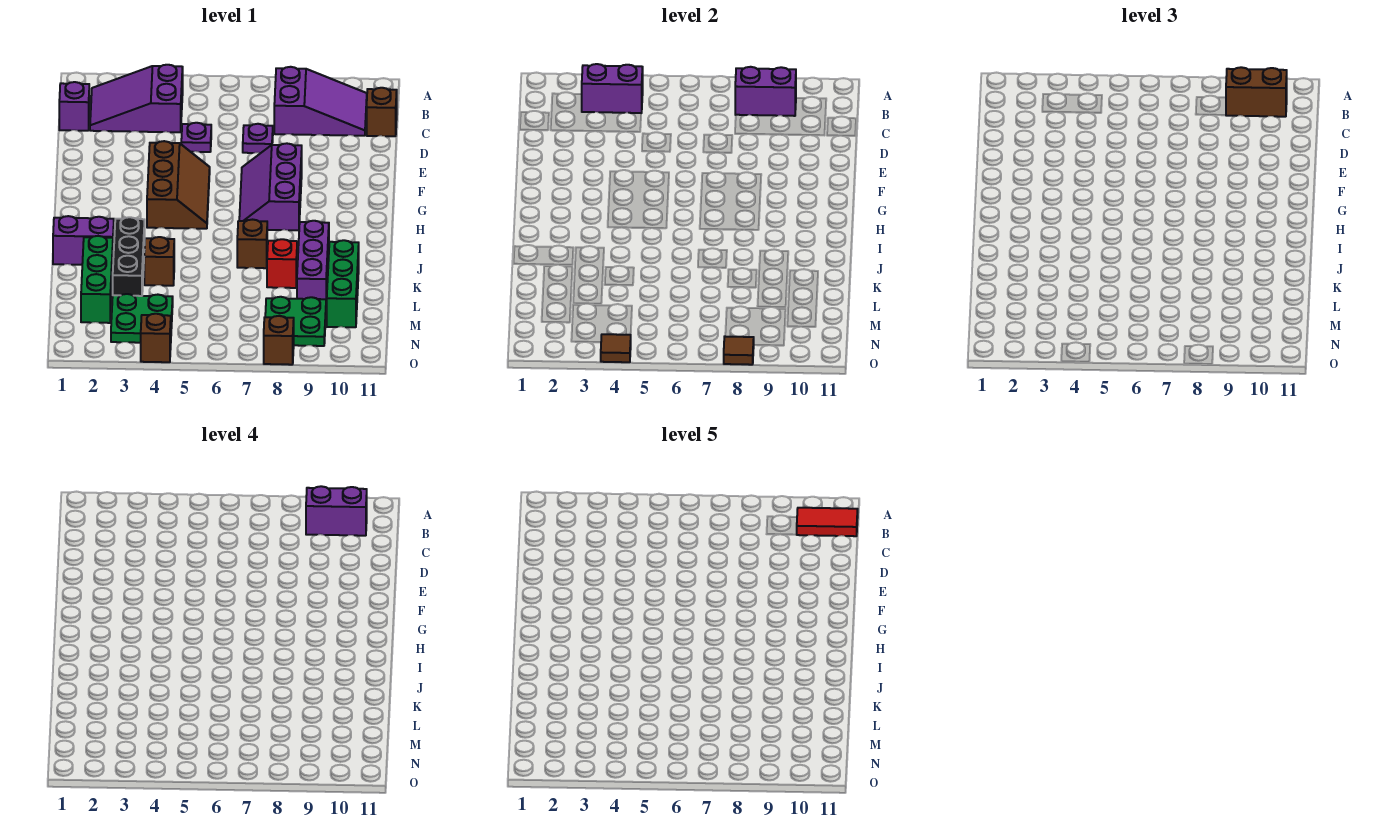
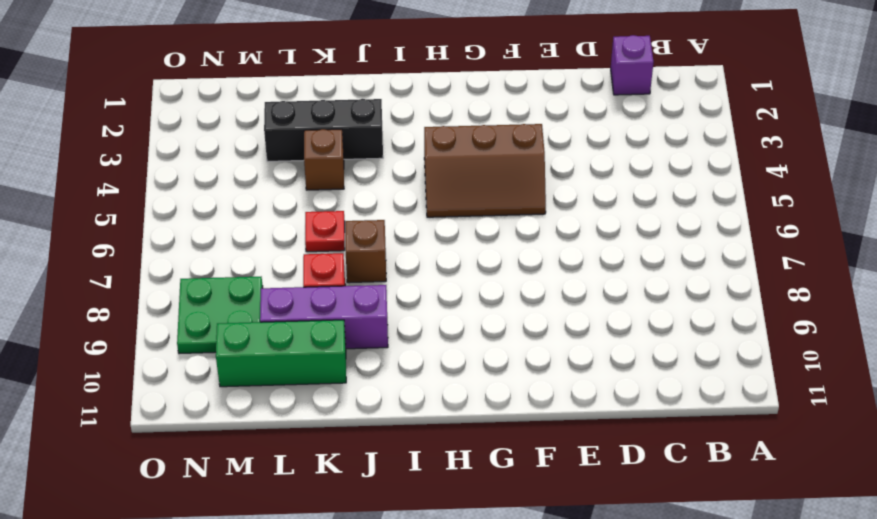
red plate K6 level 1 -> none
none -> purple slope B2:C4 level 1 top 4
none -> purple slope B8:C10 level 1 top 8
none -> brown brick C11 level 1

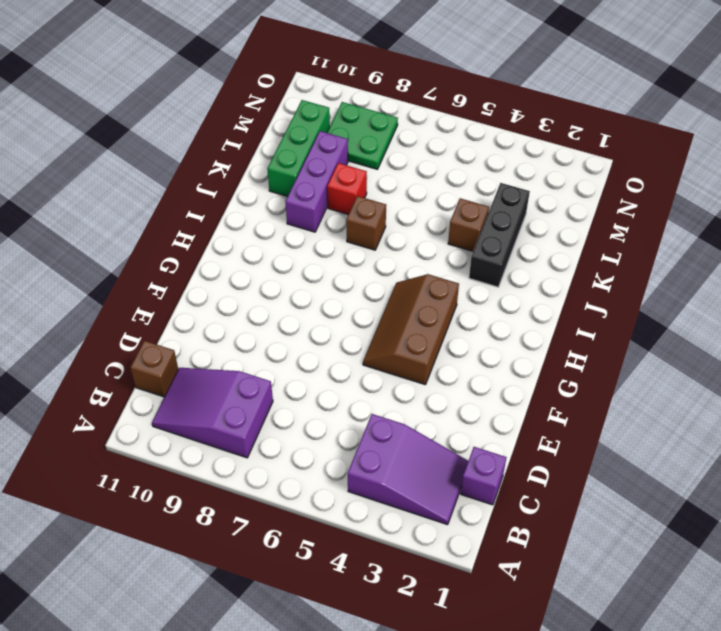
none -> purple plate D5 level 1
none -> purple plate D7 level 1
none -> purple slope F7:H8 level 1 top 8

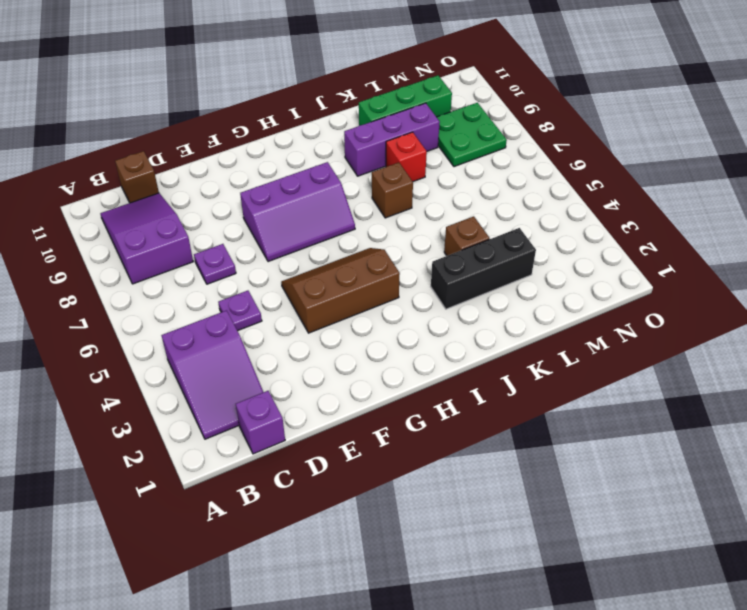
none -> purple brick J1:J2 level 1
none -> green brick K2:M2 level 1
none -> green plate M3:N4 level 1

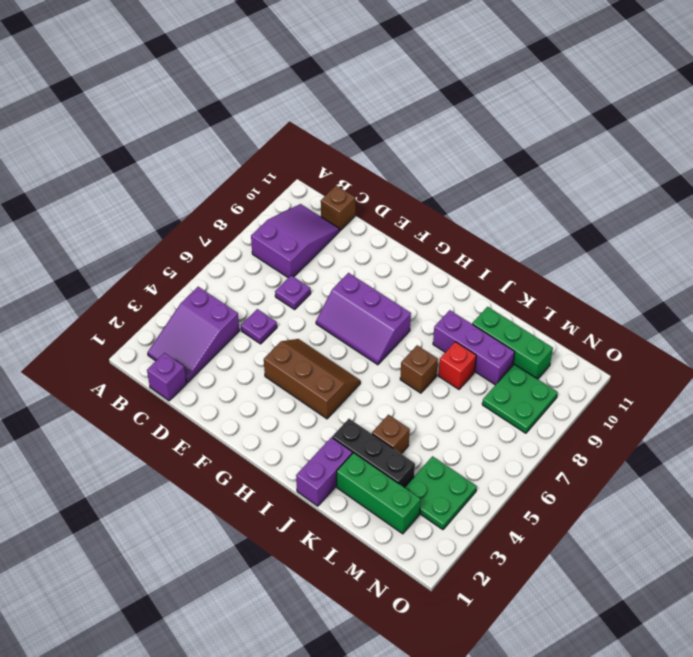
none -> brown brick O4 level 1
none -> brown brick O8 level 1
none -> purple brick B3:B4 level 2

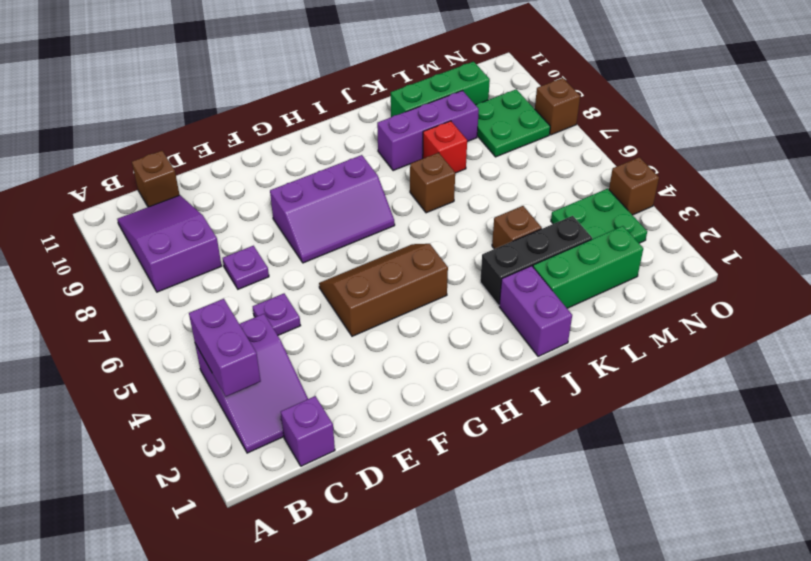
none -> purple brick B8:B9 level 2
none -> brown tile O4 level 2
none -> brown tile O8 level 2

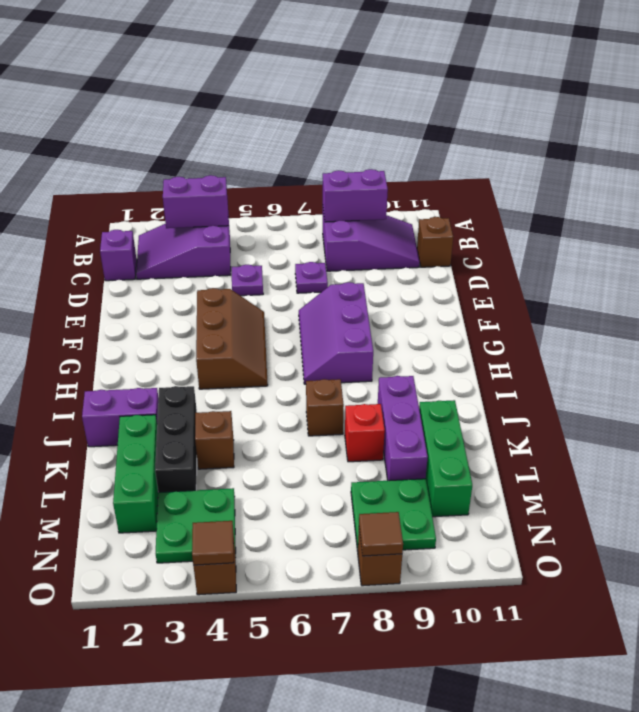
none -> brown brick B9:B10 level 3
none -> purple brick B9:B10 level 4
none -> red tile B10:B11 level 5

